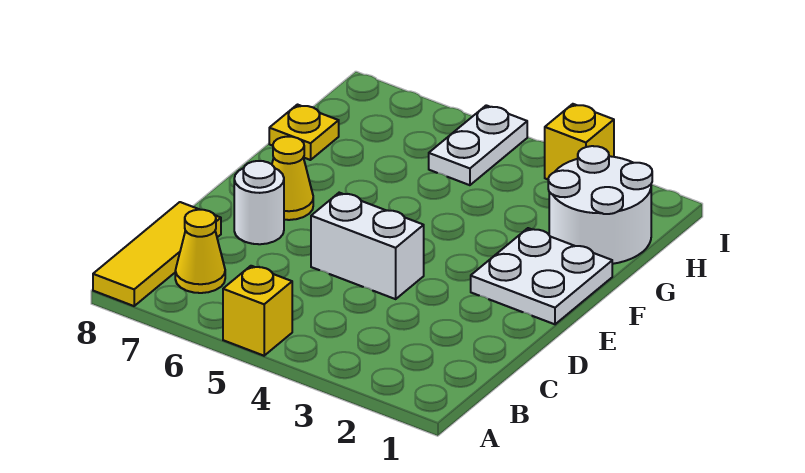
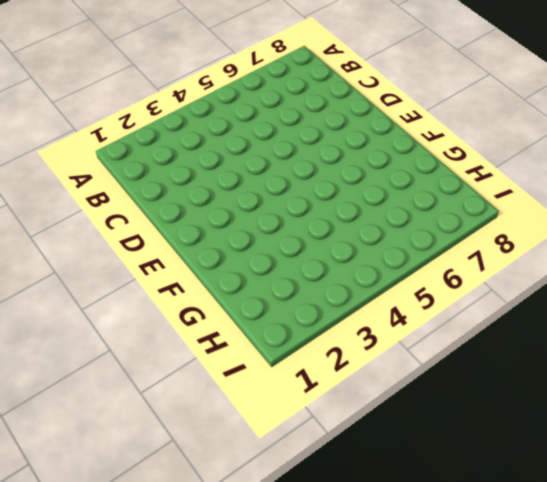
none -> yellow brick A5 level 1
none -> yellow tile A8:C8 level 1

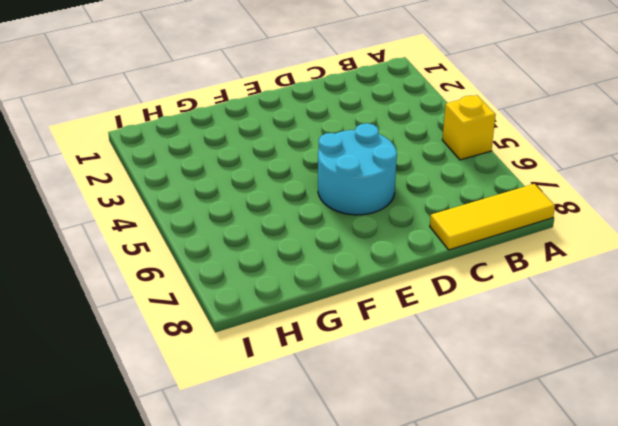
cyan round brick D5:E6 level 1 -> white brick D4:D5 level 1
none -> yellow cone B7 level 1
none -> white round brick D7 level 1

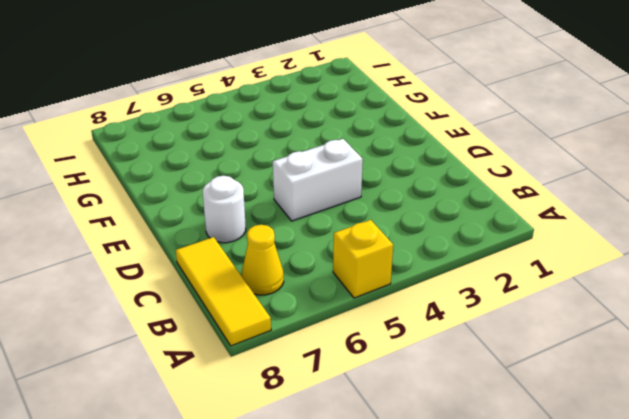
none -> white plate E1:F2 level 1
none -> yellow cone E7 level 1

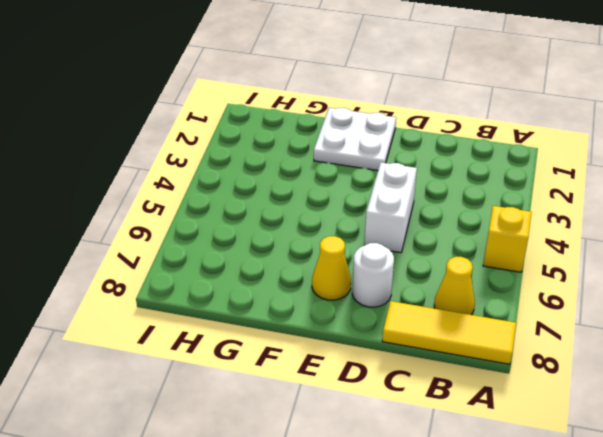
none -> white round brick G1:H2 level 1
none -> yellow plate G8 level 1

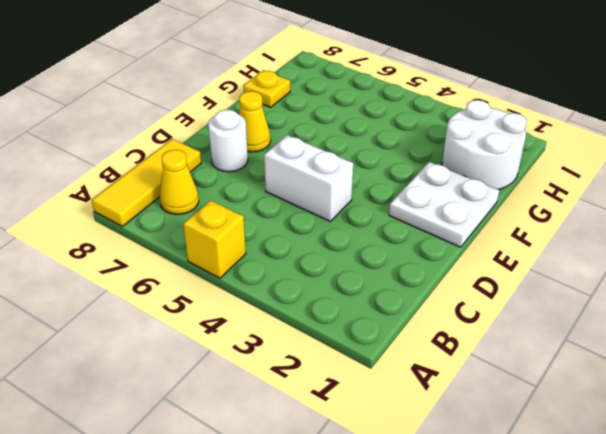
none -> white plate H5:I5 level 1
none -> yellow brick I3 level 1

